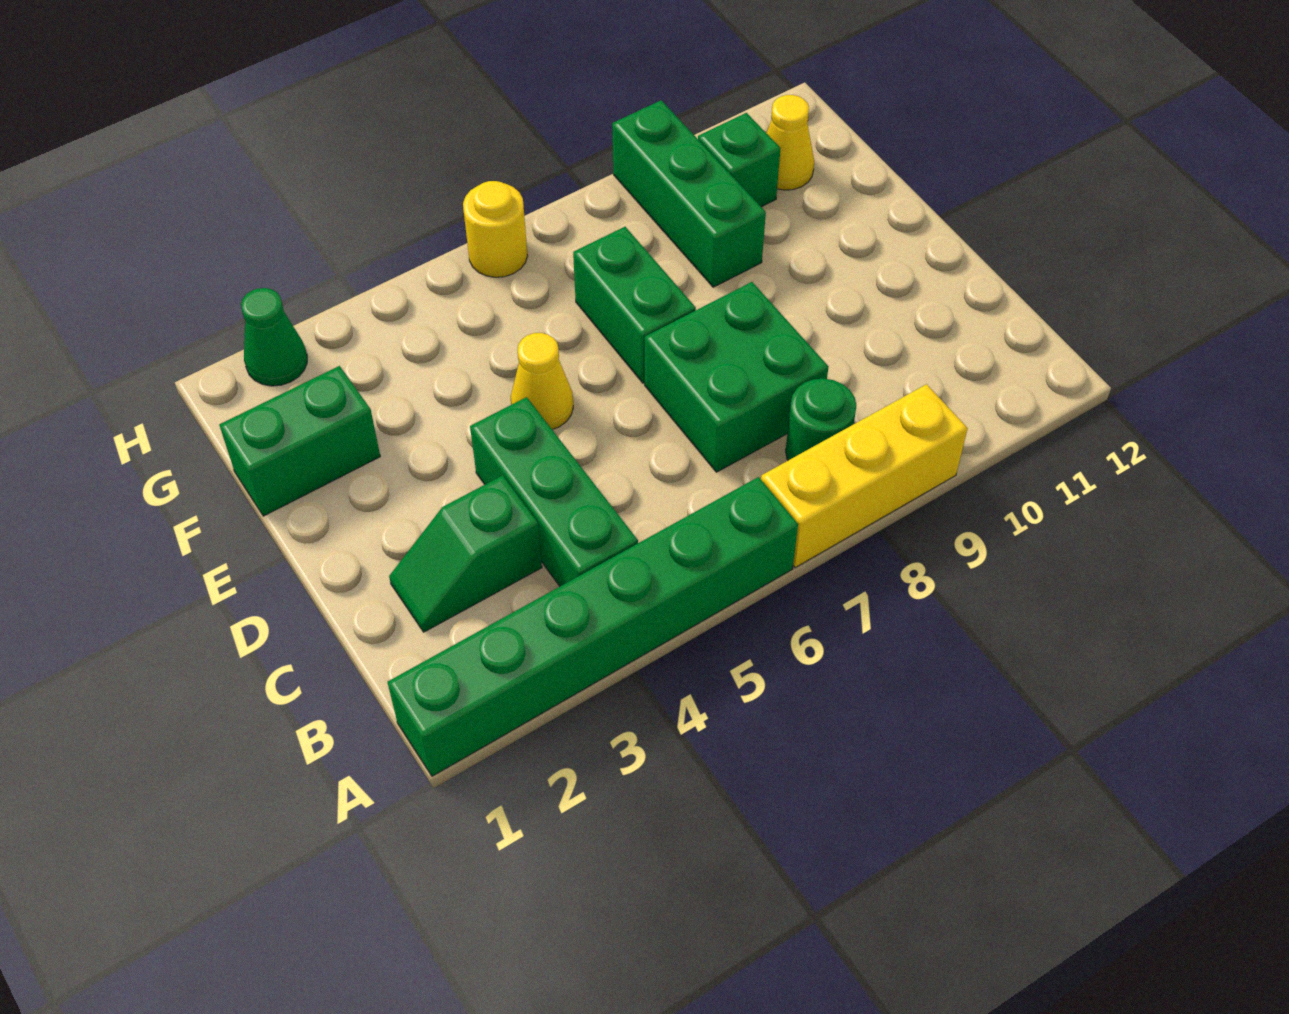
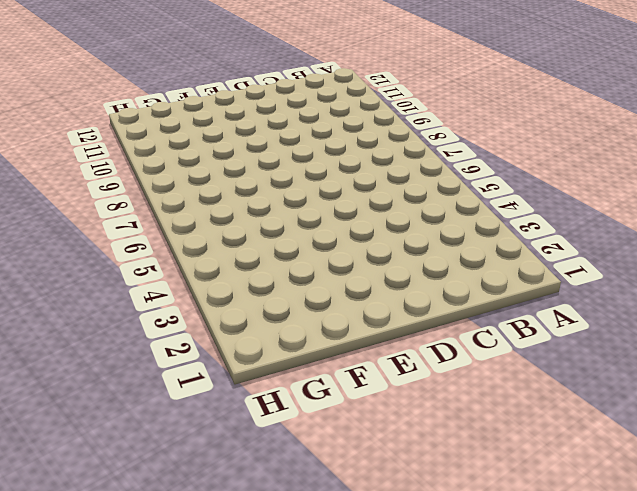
none -> green brick A1:A6 level 1
none -> yellow brick A7:A9 level 1
none -> green brick B4:D4 level 1

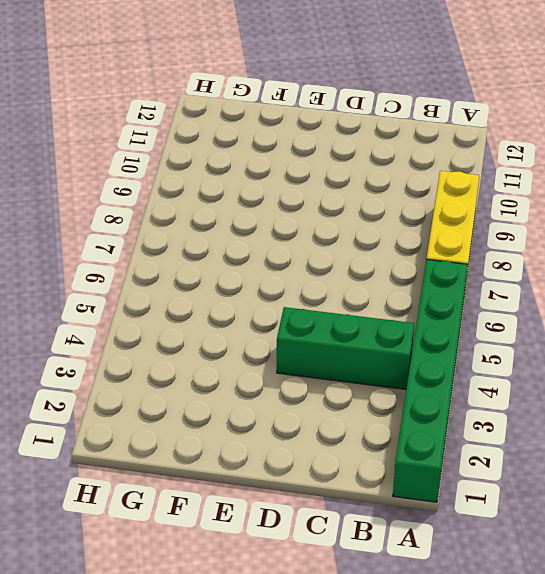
none -> green round brick B8 level 1
none -> green slope C2:C3 level 1 top 3
none -> green brick C7:D8 level 1

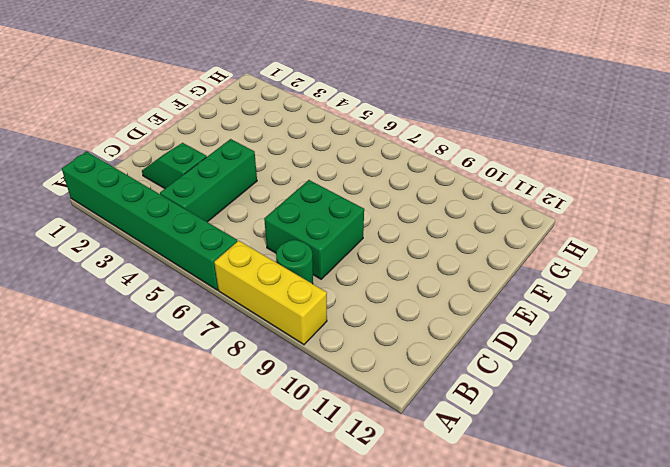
none -> yellow cone E5 level 1
none -> green brick E7:F7 level 1
none -> green brick F1:F2 level 1

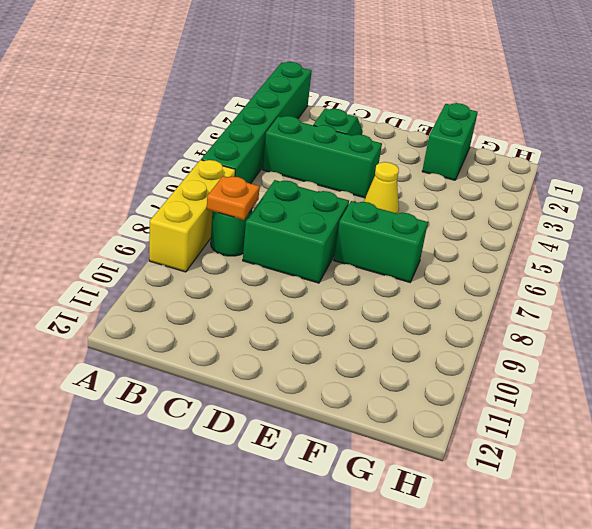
orange plate B8 level 2 -> none
none -> green brick F9:H9 level 1
none -> green brick G10 level 1
none -> yellow cone G11 level 1

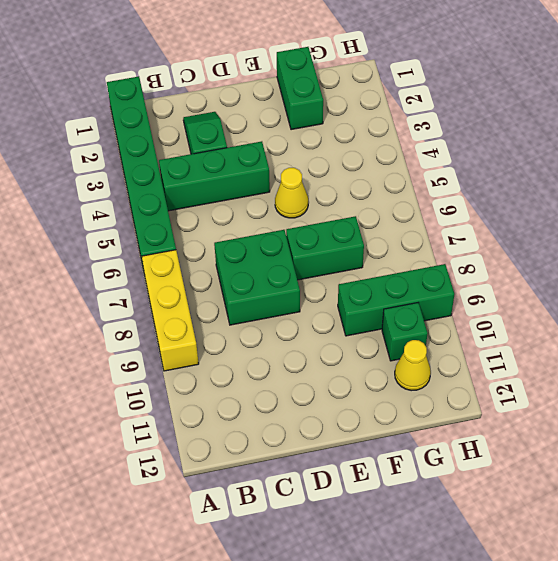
none -> green round brick B8 level 1
none -> green cone H2 level 1
none -> yellow round brick H6 level 1

